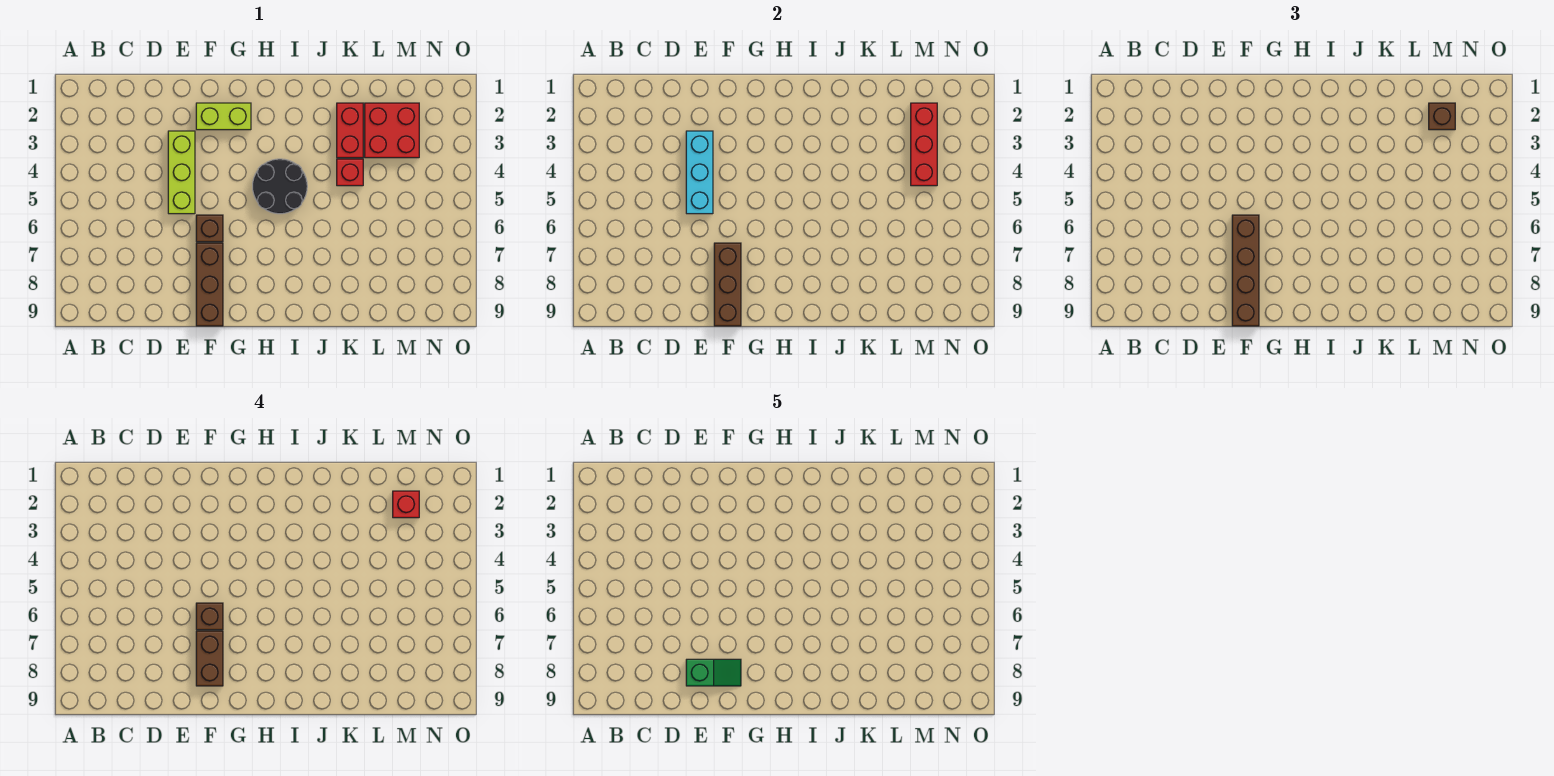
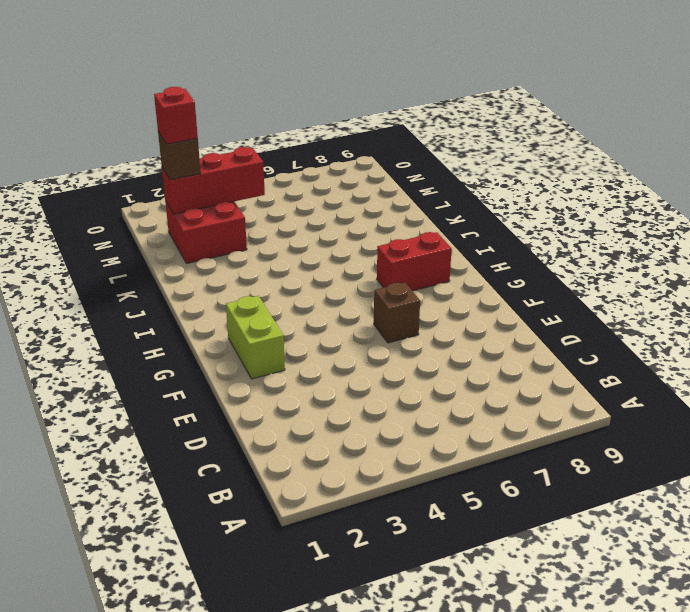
red brick H7:H8 level 1 -> red brick K2:K3 level 1
none -> lime brick E3:E5 level 1
none -> brown brick F7:F9 level 1
none -> black round brick H4:I5 level 1

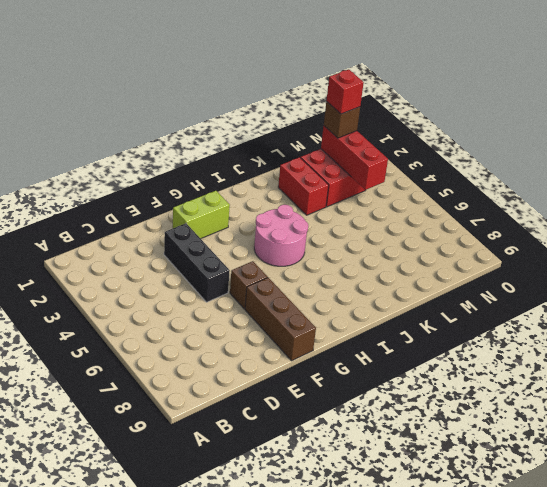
black brick E3:E5 level 1 -> lime brick E3:E5 level 1
pink round brick H4:I5 level 1 -> black round brick H4:I5 level 1
none -> red brick K4 level 1
none -> cyan brick E3:E5 level 2
none -> brown brick F7:F9 level 2

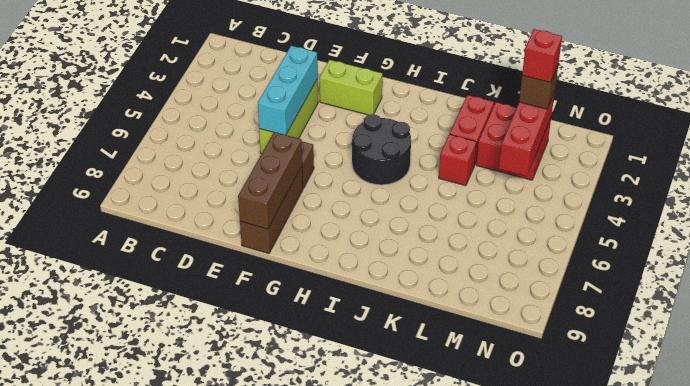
none -> brown brick F6:F9 level 3
none -> brown brick F6 level 4
none -> brown brick F7:F8 level 4

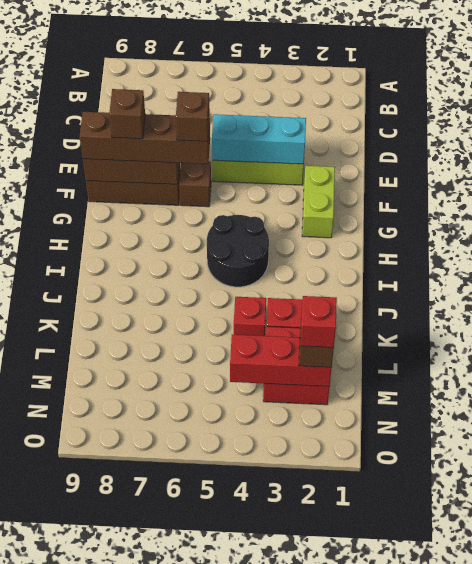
brown brick F8 level 4 -> brown brick F7:F8 level 4
none -> green slope E8:F8 level 5 top E

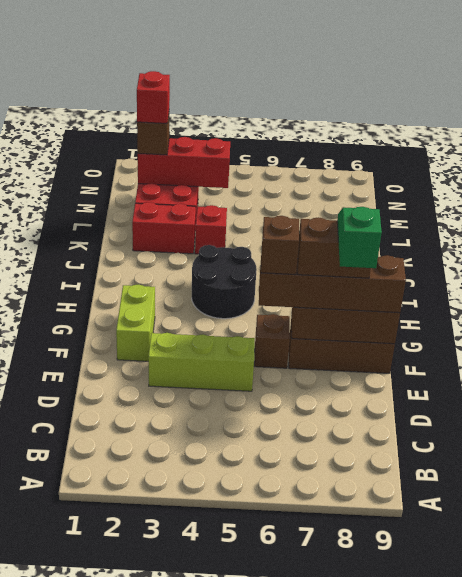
none -> cyan brick E3:E5 level 2

